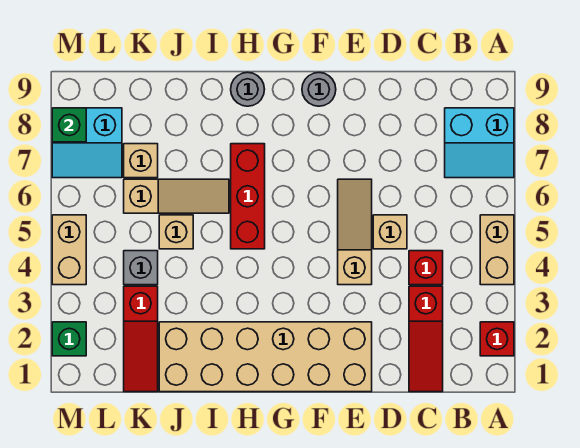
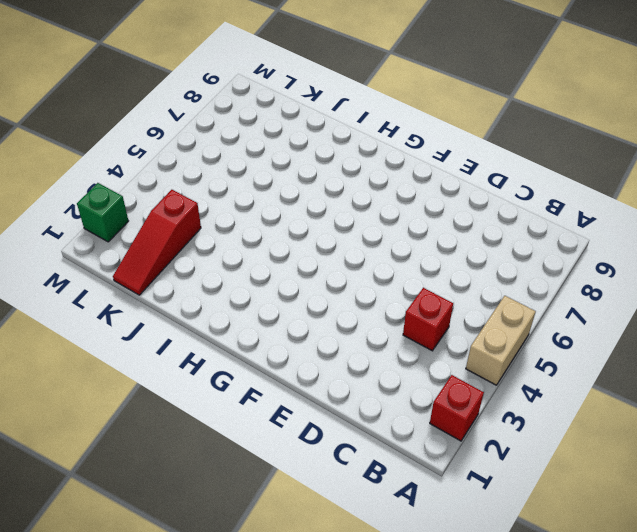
none -> cyan slope A7:B8 level 1 top 8
none -> red slope C1:C3 level 1 top 3
none -> tan brick D5 level 1

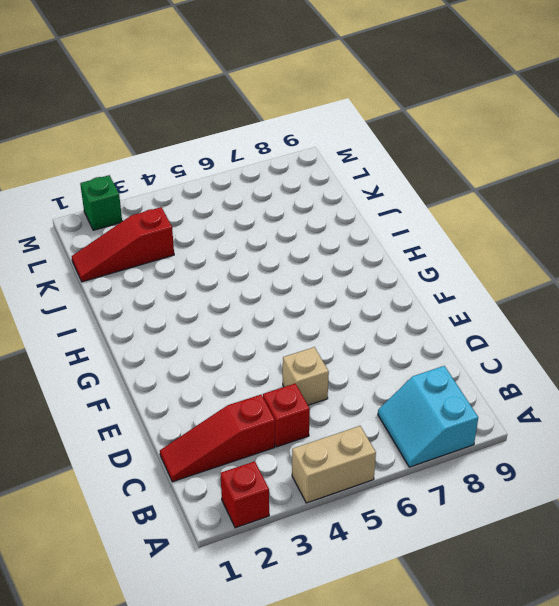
none -> tan brick E1:J2 level 1
none -> tan slope E4:E6 level 1 top 4
none -> grey round brick F9 level 1

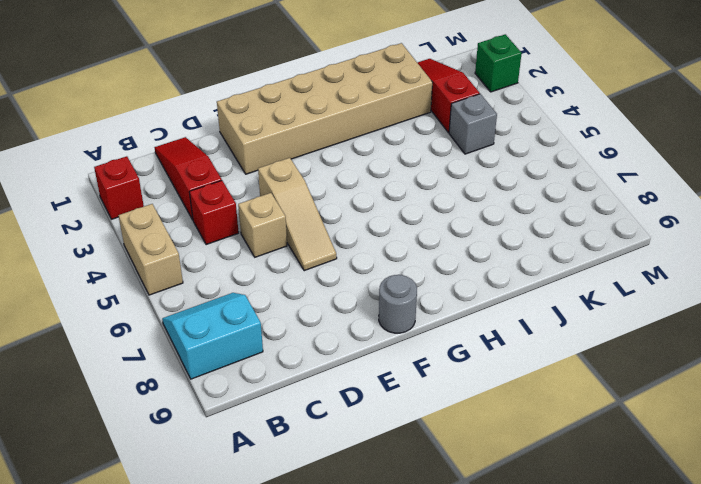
none -> red brick H5:H7 level 1
none -> grey round brick H9 level 1
none -> tan slope I6:K6 level 1 top K

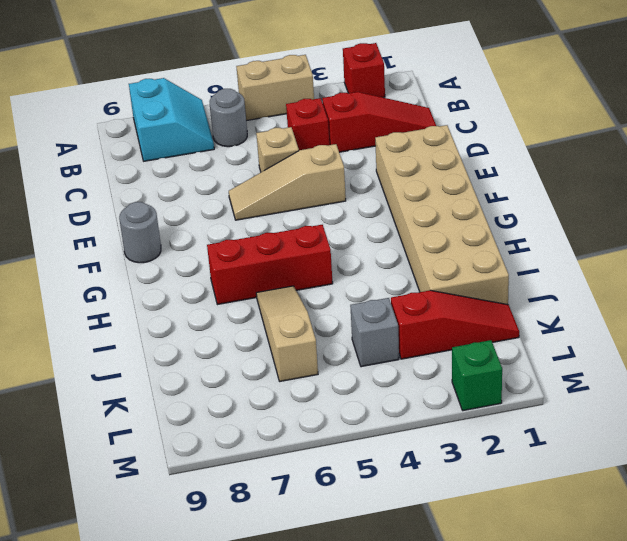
grey round brick B6 level 1 -> grey round brick H9 level 1
none -> tan brick J5 level 1
none -> tan brick K7 level 1
none -> cyan slope L7:M8 level 1 top 8

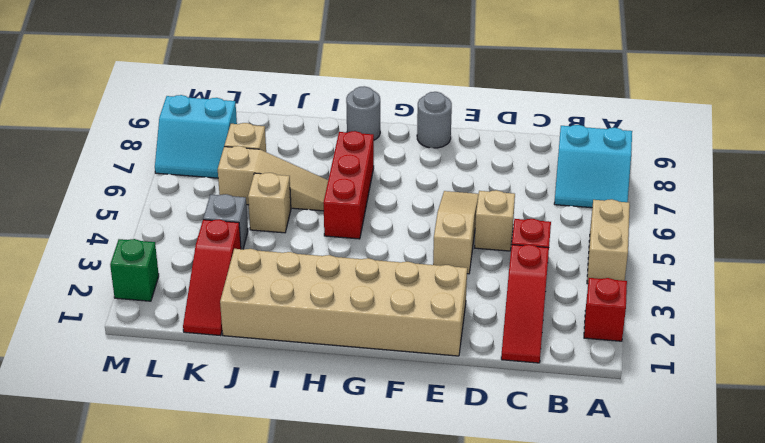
none -> tan brick M4:M5 level 1
none -> green brick M8 level 2

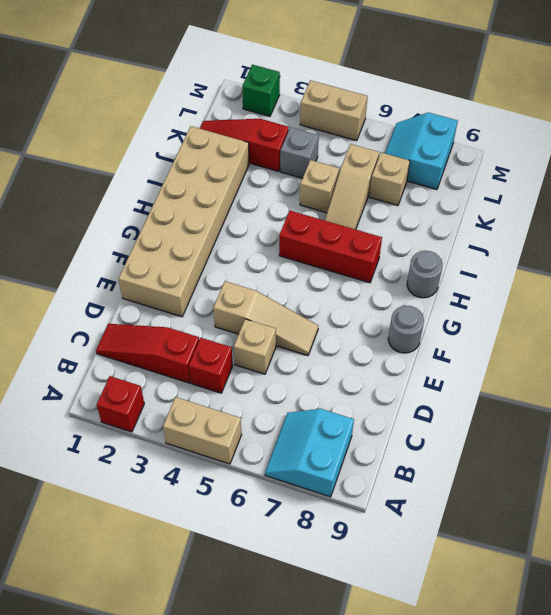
none -> green brick M8 level 2

